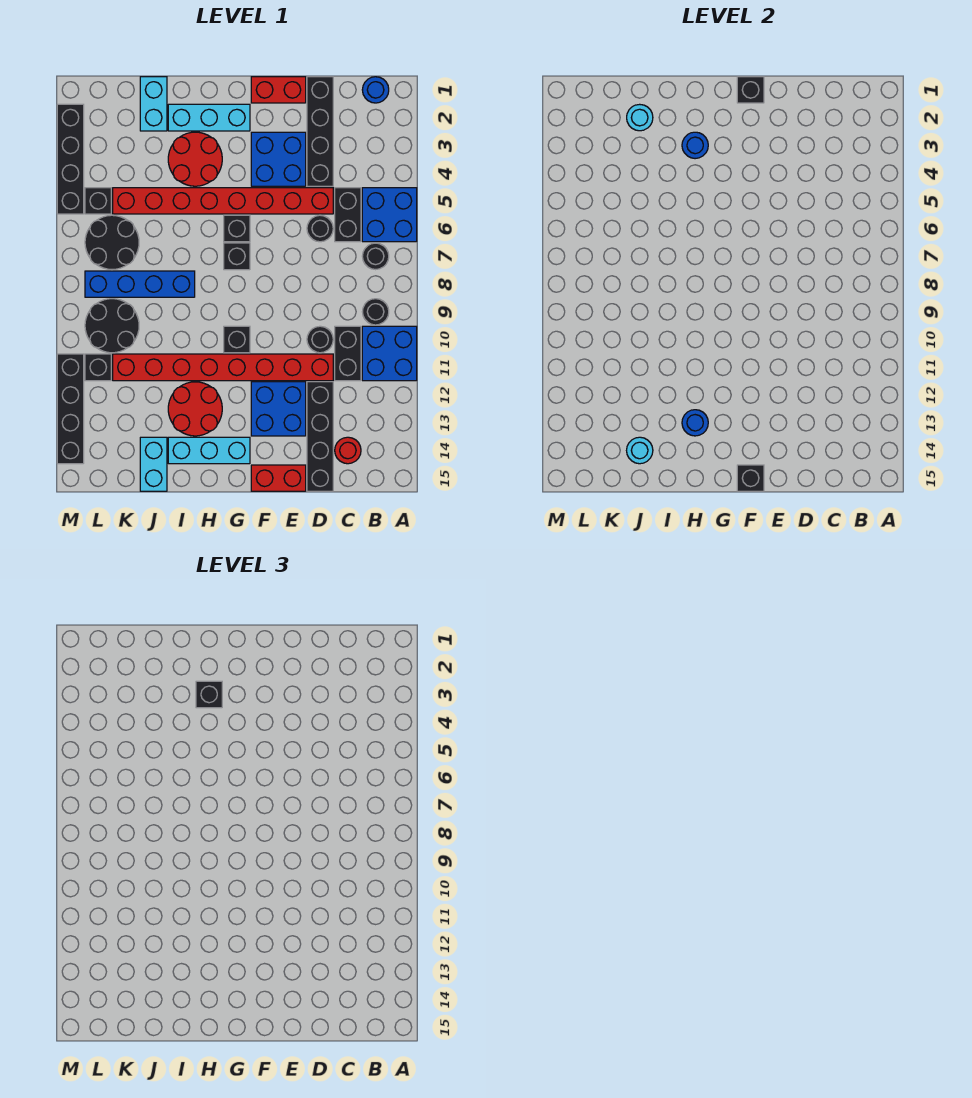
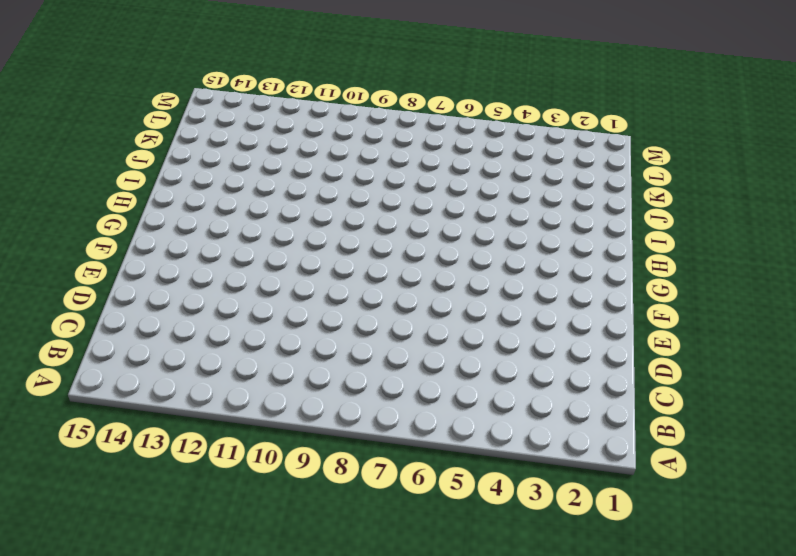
none -> blue brick A5:B6 level 1
none -> blue brick A10:B11 level 1
none -> blue round brick B1 level 1
none -> black round brick B7 level 1

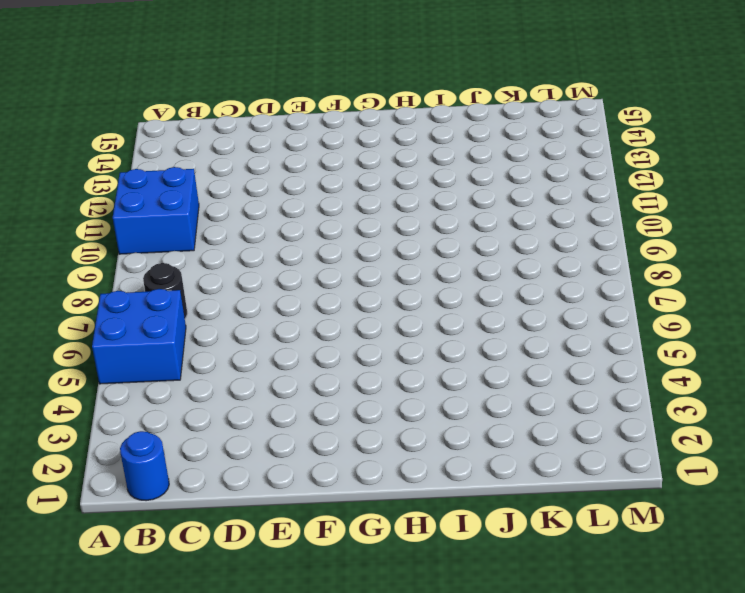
none -> black round brick B9 level 1
none -> black brick C5:C6 level 1
none -> black brick C10:C11 level 1
none -> red round brick C14 level 1

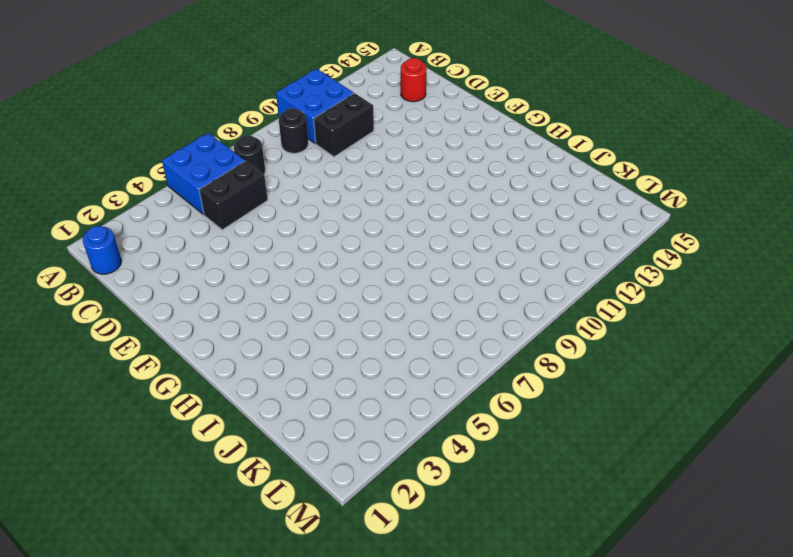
none -> black brick D1:D4 level 1
none -> red brick D5:K5 level 1
none -> black round brick D6 level 1
none -> black round brick D10 level 1

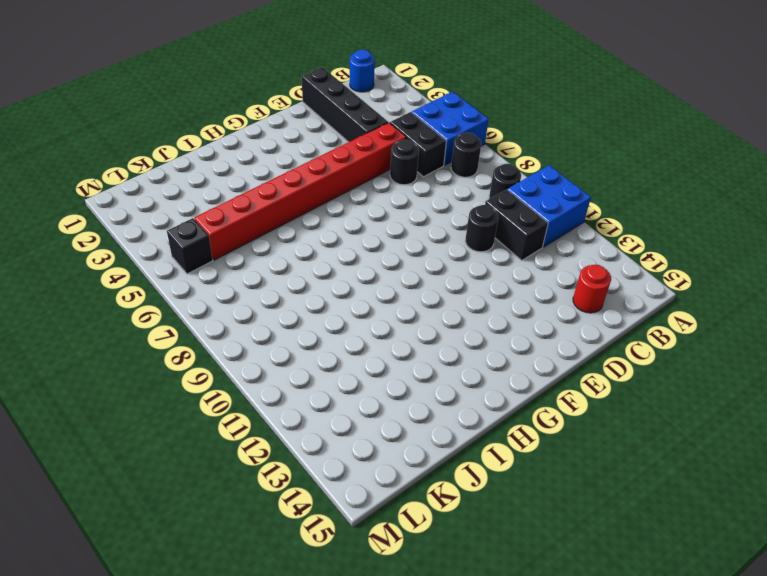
none -> red brick D11:K11 level 1
none -> black brick D12:D15 level 1
none -> red brick E1:F1 level 1
none -> blue brick E3:F4 level 1

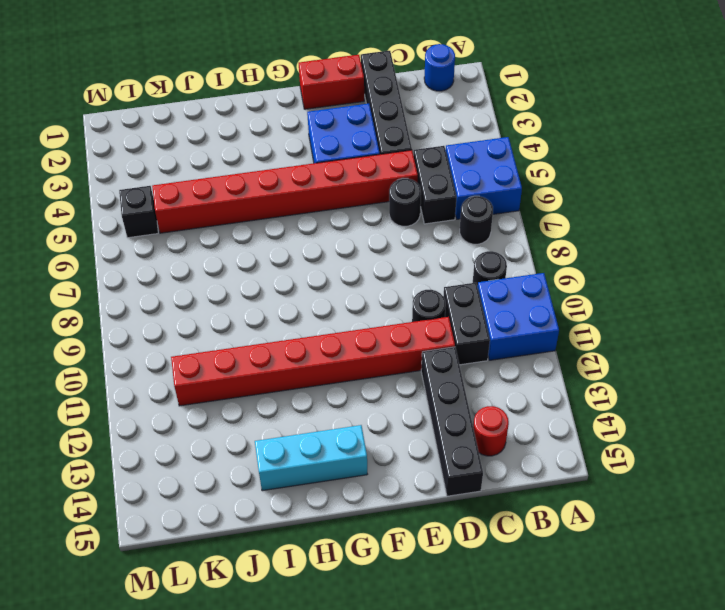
none -> blue brick E12:F13 level 1
none -> red brick E15:F15 level 1
none -> cyan brick G2:I2 level 1
none -> black brick G6 level 1

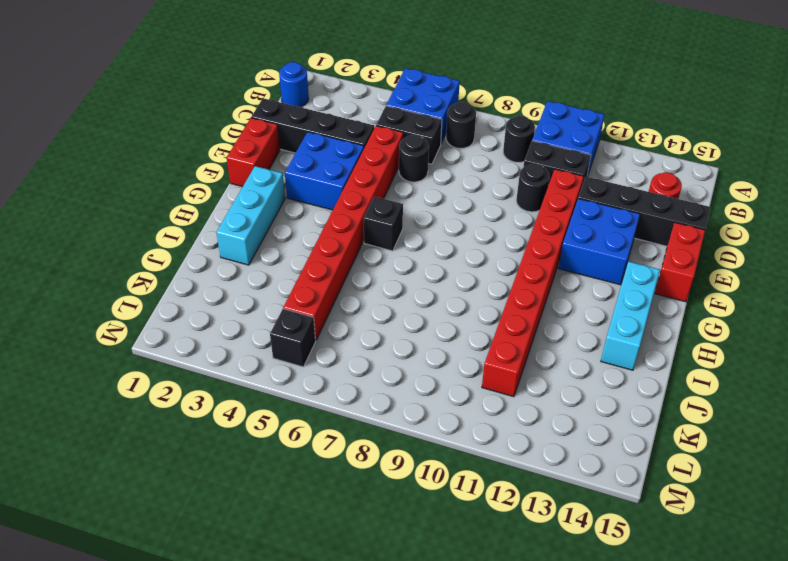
none -> black brick G7 level 1
none -> black brick G10 level 1
none -> red round brick H3:I4 level 1
none -> red round brick H12:I13 level 1

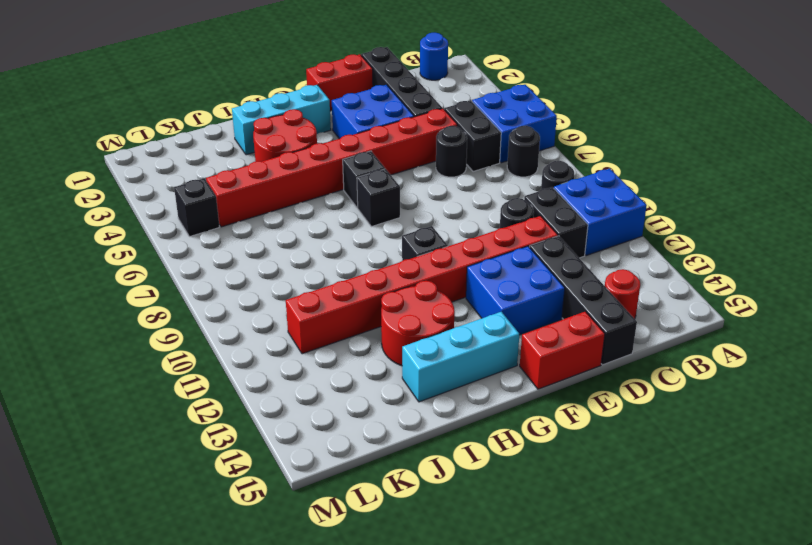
none -> blue brick I8:L8 level 1
none -> cyan brick J1:J2 level 1
none -> cyan brick J14:J15 level 1
none -> black round brick K6:L7 level 1

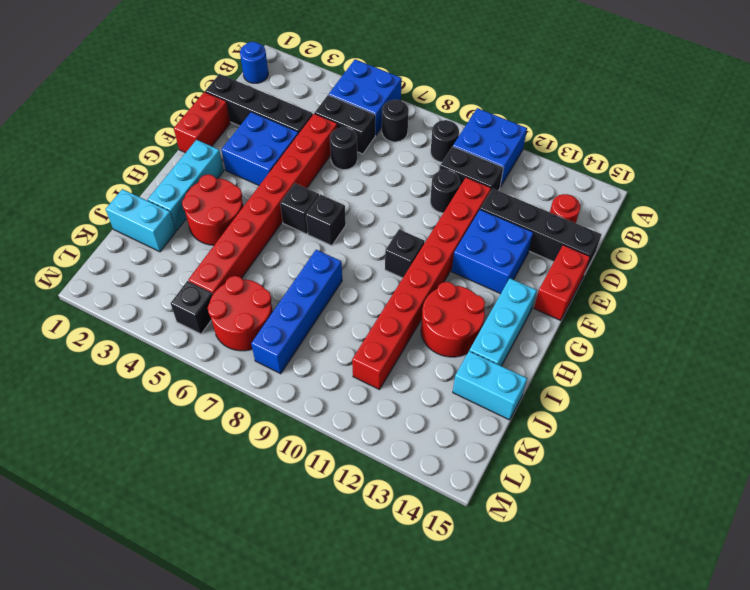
red round brick K6:L7 level 1 -> black round brick K6:L7 level 1
none -> black round brick K9:L10 level 1
none -> black brick L11 level 1
none -> black brick M2:M5 level 1
none -> black brick M11:M14 level 1

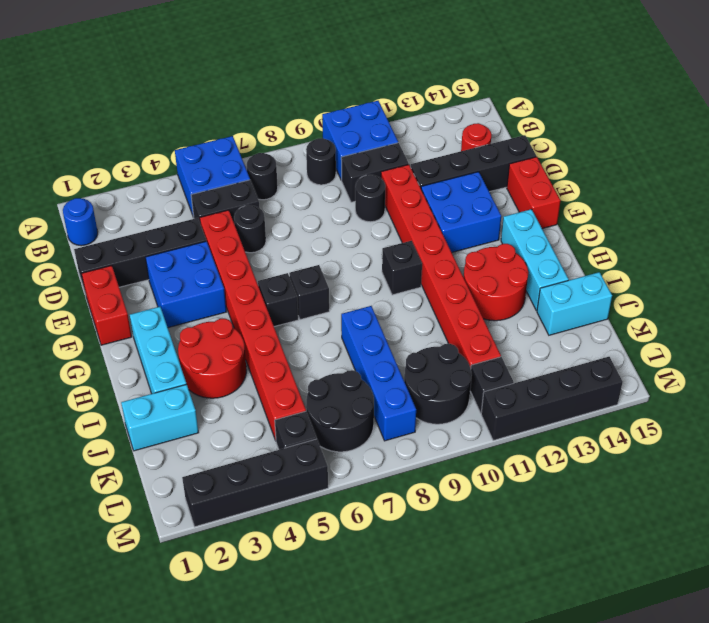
none -> black brick F1 level 2
none -> black brick F15 level 2
none -> blue round brick H3 level 2
none -> blue round brick H13 level 2

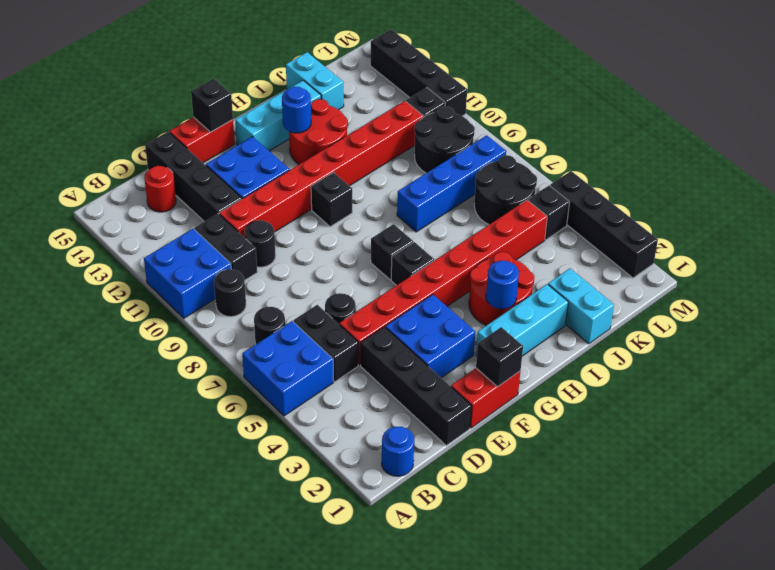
none -> cyan round brick J2 level 2
none -> cyan round brick J14 level 2
none -> black brick H3 level 3

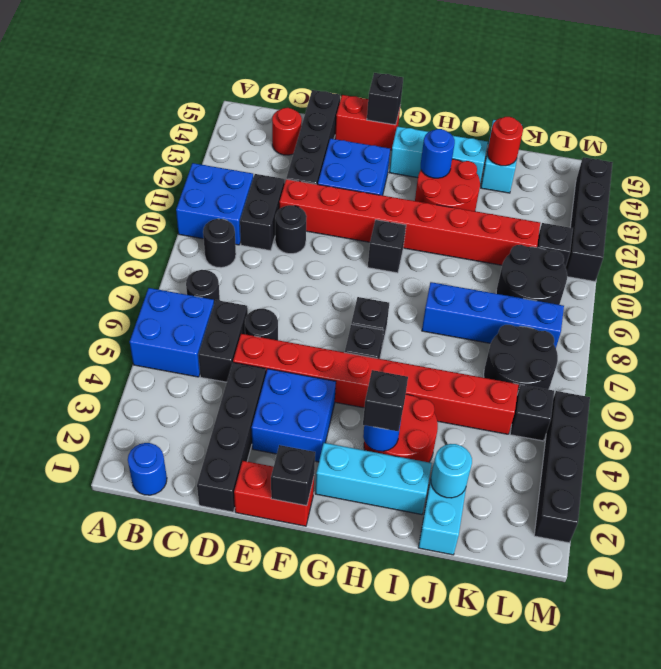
red round brick J14 level 2 -> cyan round brick J14 level 2

